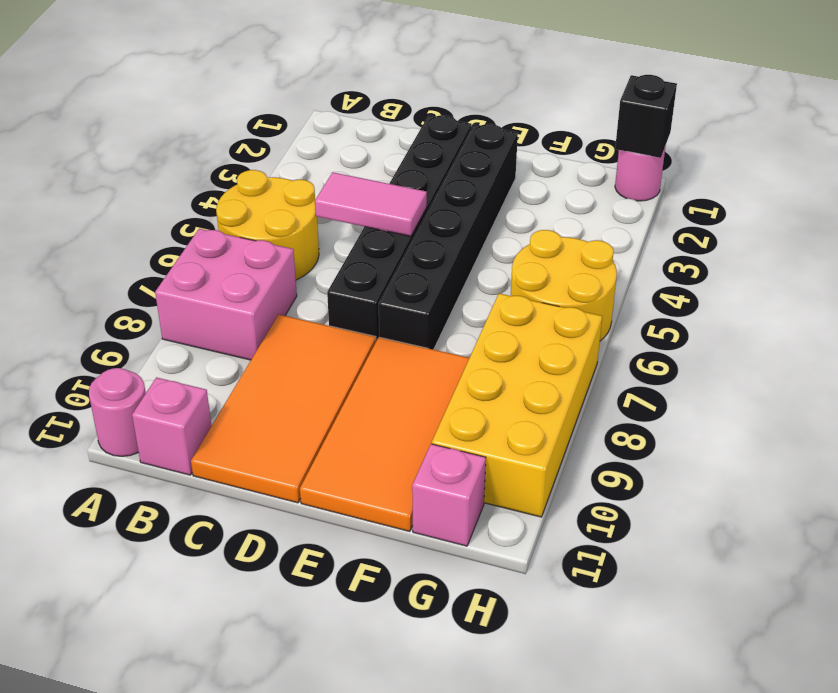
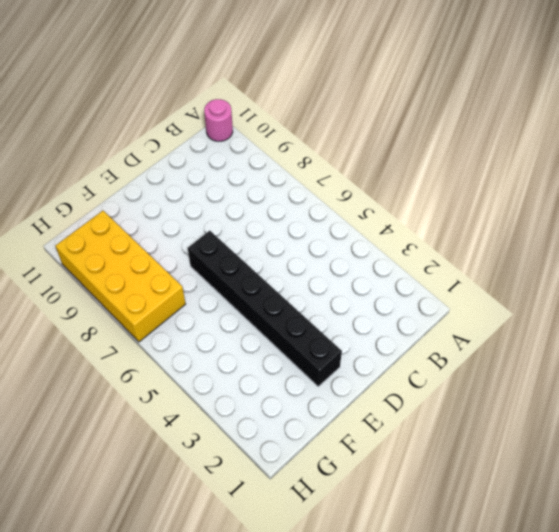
none -> yellow round brick A5:B6 level 1
none -> pink brick A7:B8 level 1
none -> pink brick B11 level 1

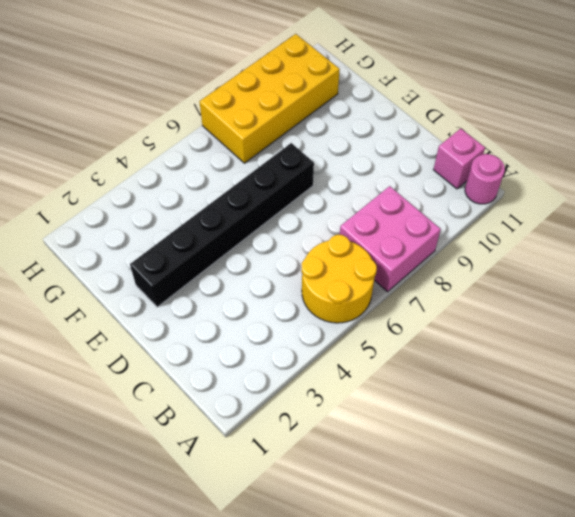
none -> orange tile C8:D11 level 1
none -> black brick D2:D7 level 1
none -> orange tile E8:F11 level 1

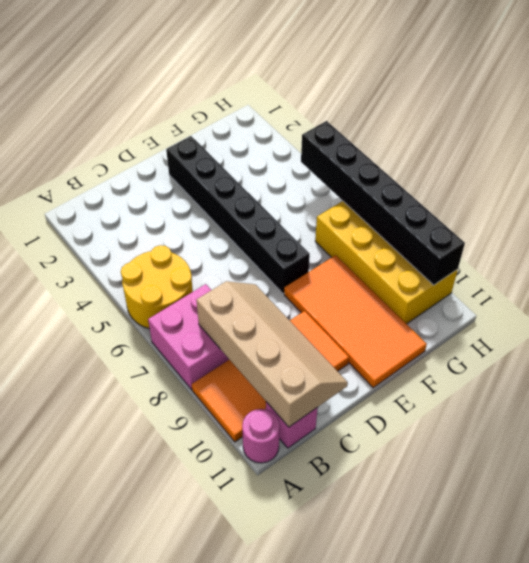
orange tile A9:D10 level 1 -> orange tile C8:D11 level 1
tan slope B8:C11 level 2 top B -> none
black brick H5:H10 level 2 -> black brick D2:D7 level 1
none -> yellow round brick G5:H6 level 1
none -> pink brick G11 level 1
none -> pink round brick H1 level 1

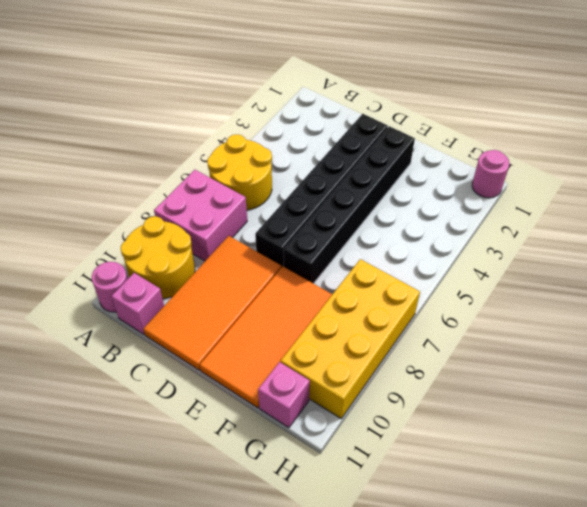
yellow round brick A9:B10 level 1 -> yellow round brick G5:H6 level 1
none -> pink tile C5:D5 level 2
none -> black brick H1 level 2

